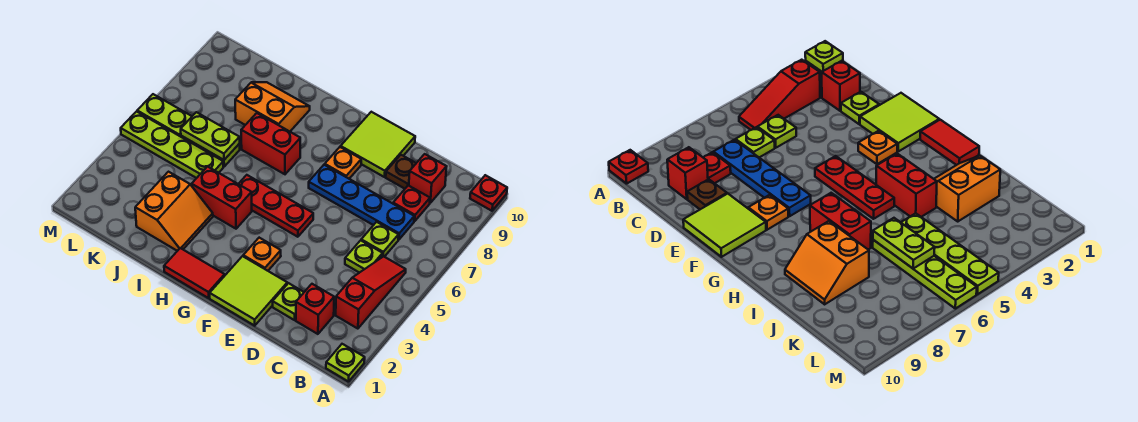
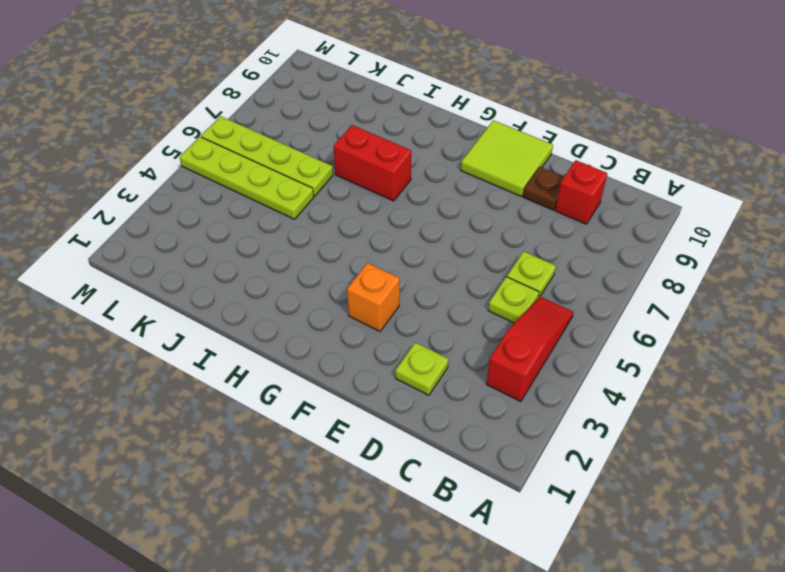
orange brick F3 level 1 -> orange plate F3 level 1
none -> lime plate A1 level 1
none -> red plate A10 level 1
none -> red brick C2 level 1

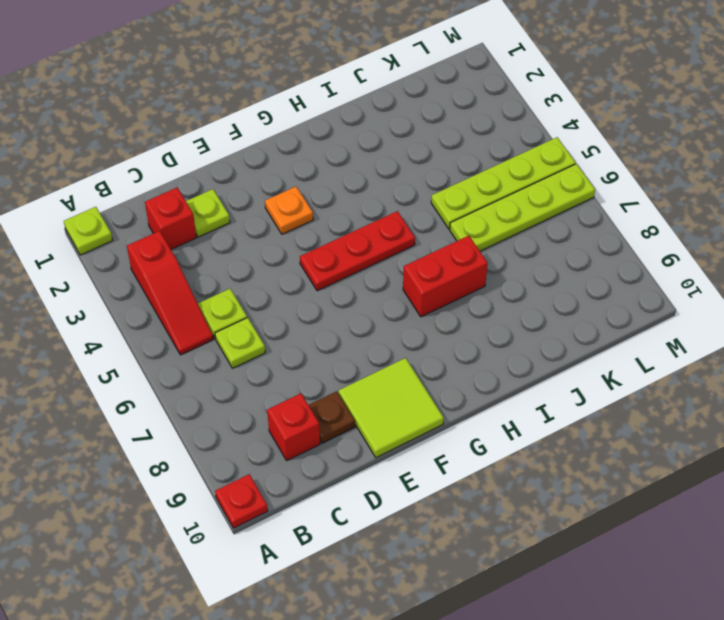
none -> blue plate C7:F7 level 1
none -> red plate C8 level 1
none -> lime tile E1:F2 level 1

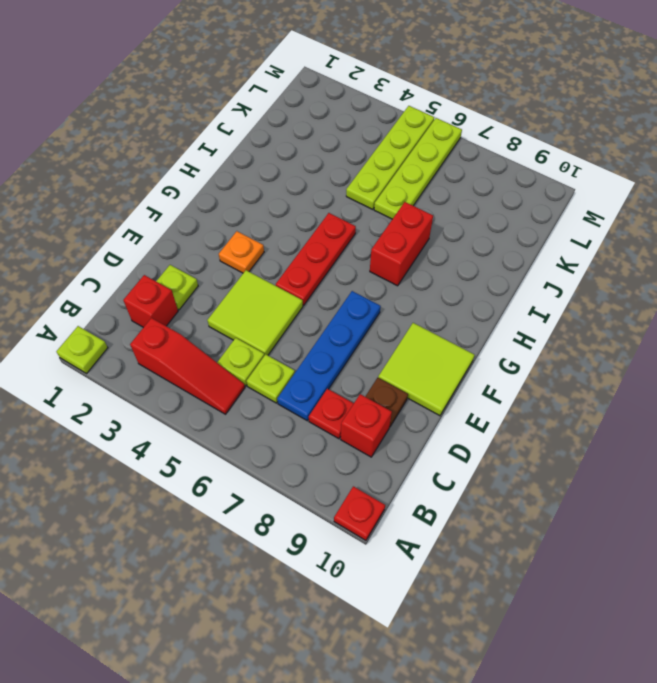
lime tile D4:E5 level 1 -> lime tile E1:F2 level 1
none -> orange plate F8 level 1
none -> red tile G1:H1 level 1
none -> red brick H4:I4 level 1

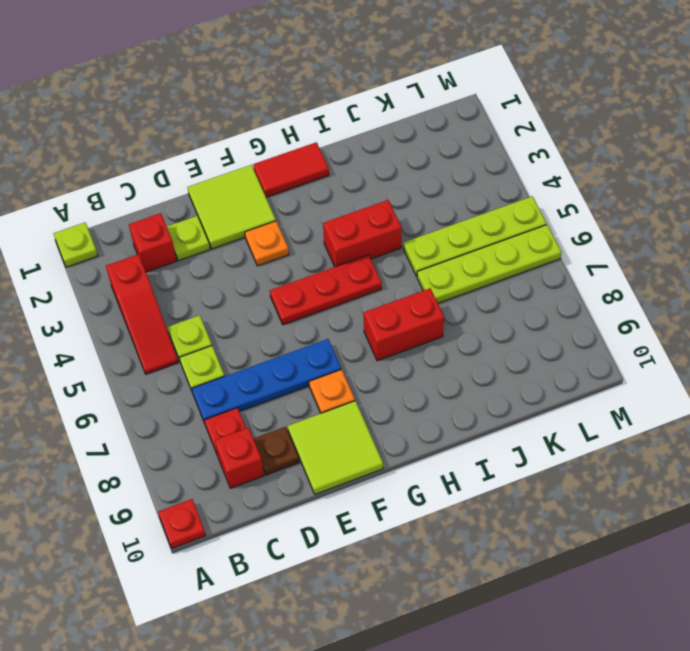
none -> orange slope I2:J3 level 1 top J
none -> orange slope I8:J9 level 1 top 8
none -> lime plate J6:K6 level 2

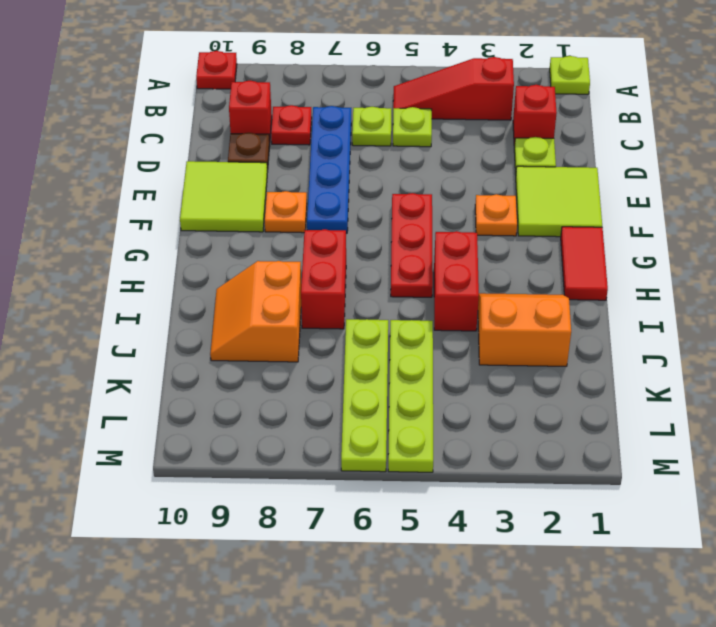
none -> lime plate J6:K6 level 2

